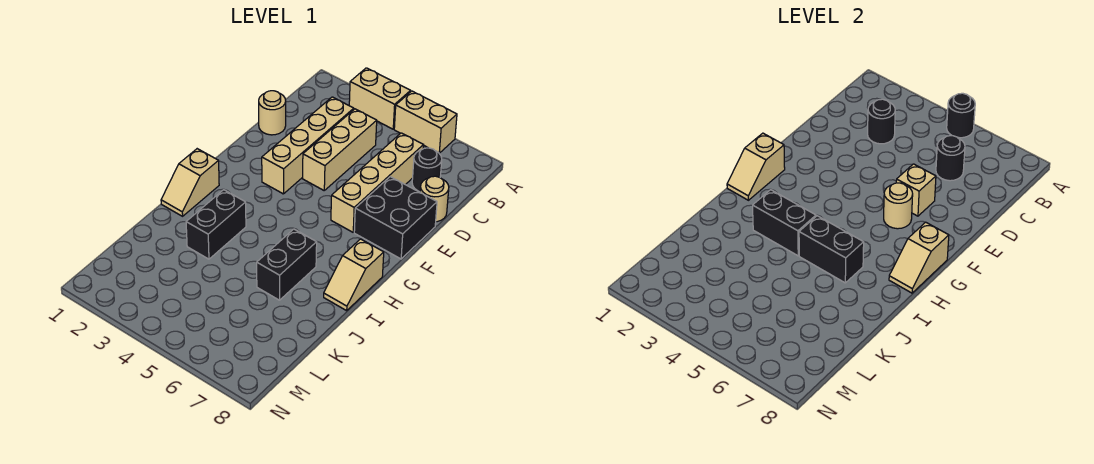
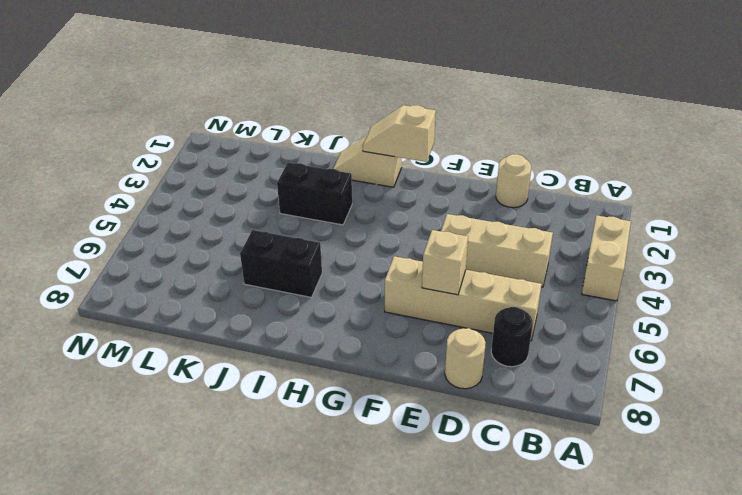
none -> tan brick A5:A6 level 1
none -> tan brick C3:F3 level 1
none -> black brick E7:F8 level 1

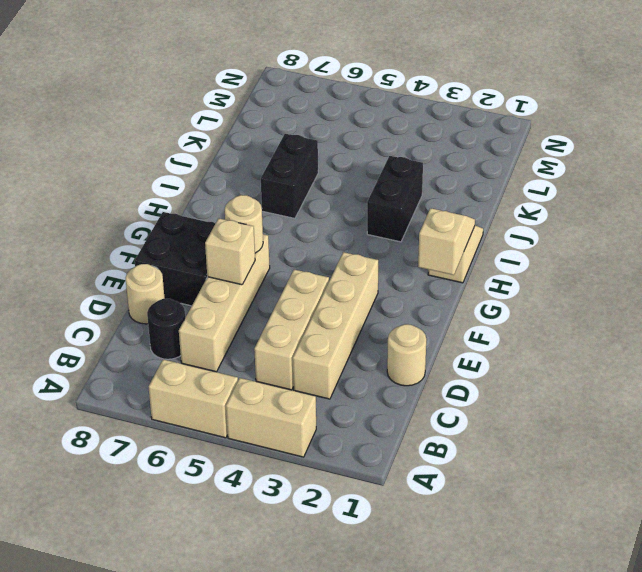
none -> tan slope H8:I8 level 1 top H
none -> black round brick A5 level 2
none -> black round brick C3 level 2

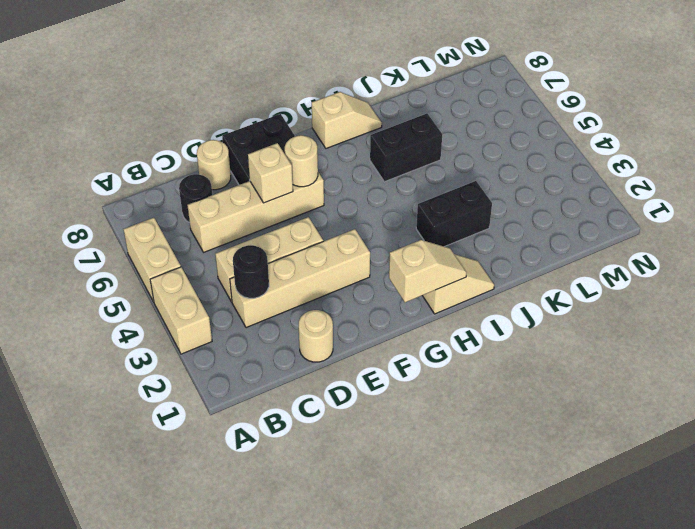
none -> black round brick A5 level 2
none -> black round brick C6 level 2
none -> tan slope G8:H8 level 2 top G

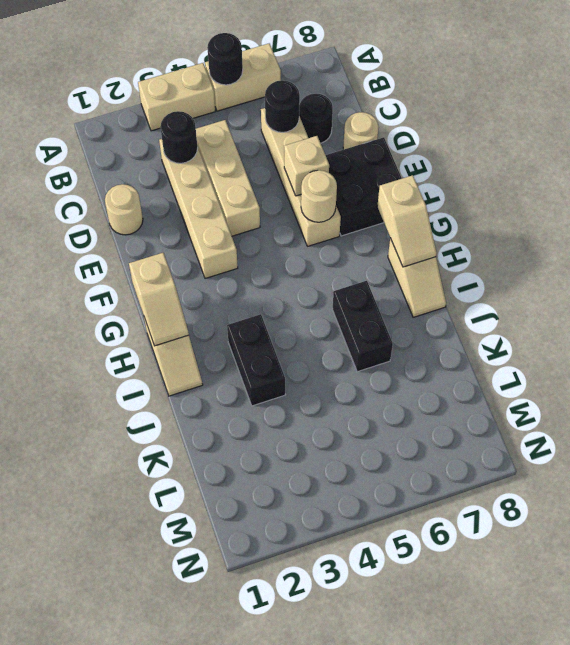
none -> black brick I3:I4 level 2
none -> black brick I5:I6 level 2

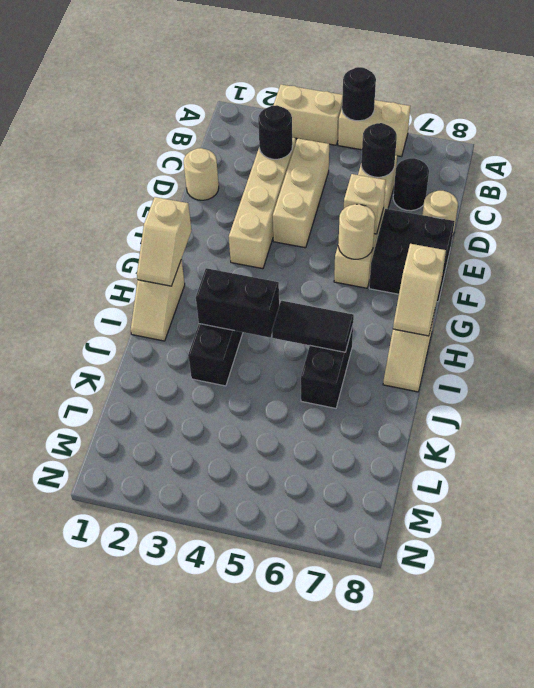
black tile I5:I6 level 2 -> black brick I5:I6 level 2

